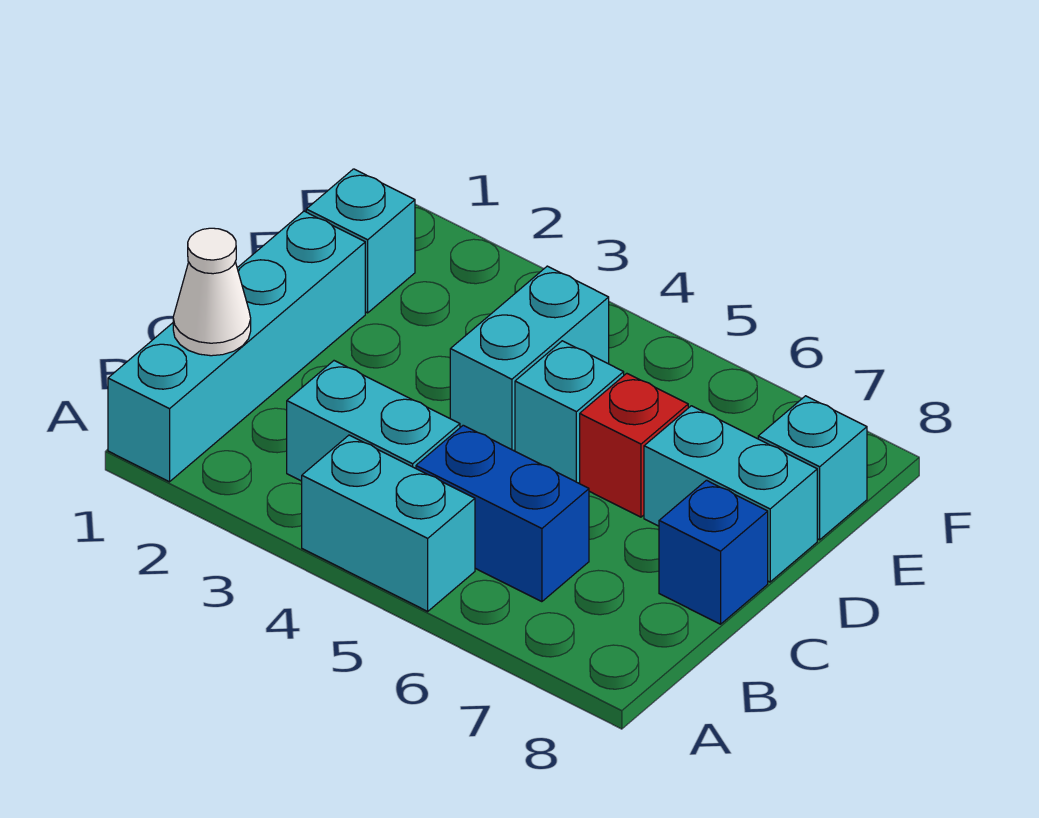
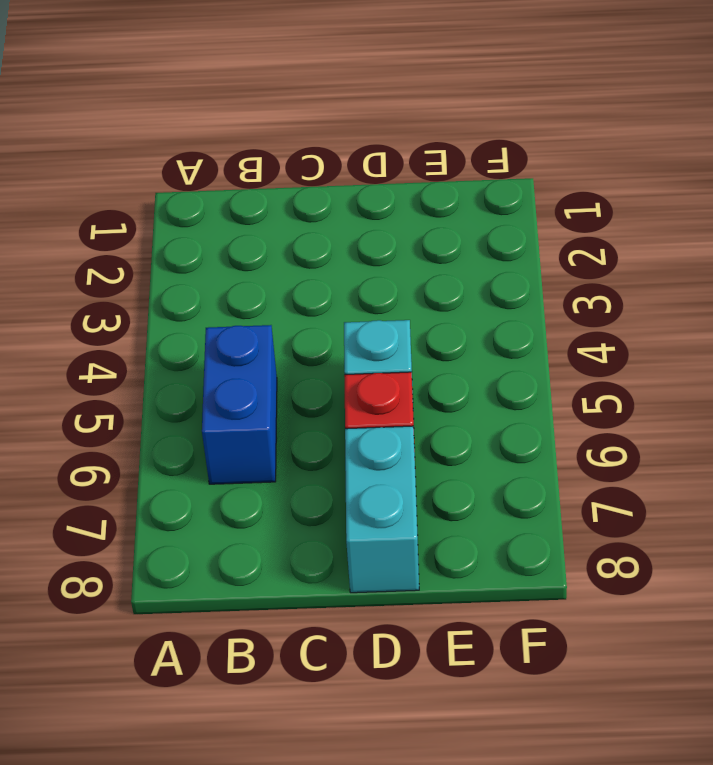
none -> cyan brick A1:D1 level 1
none -> cyan brick A4:A5 level 1
none -> cyan brick B3:B4 level 1

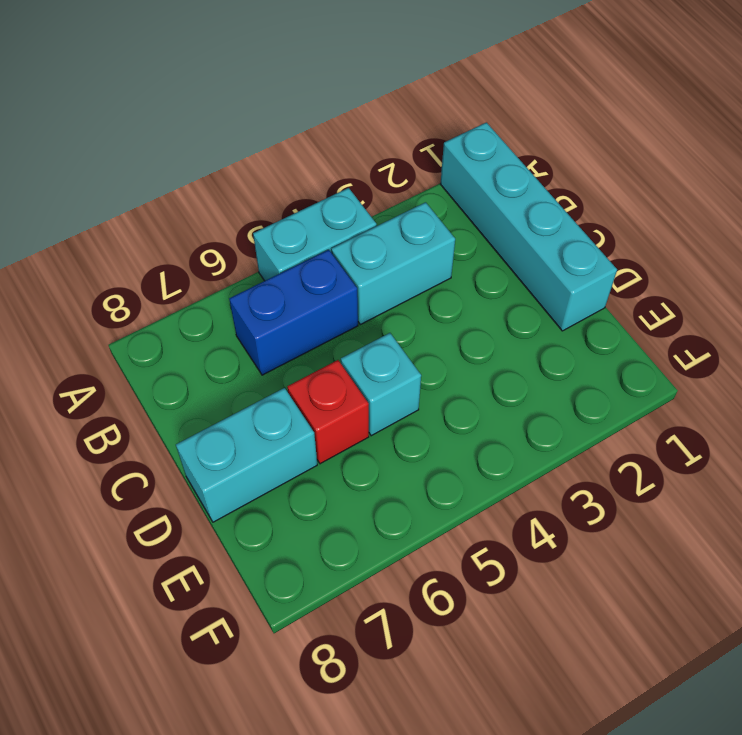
none -> blue brick C8 level 1
none -> cyan brick D4:E4 level 1
none -> cyan brick E1 level 1

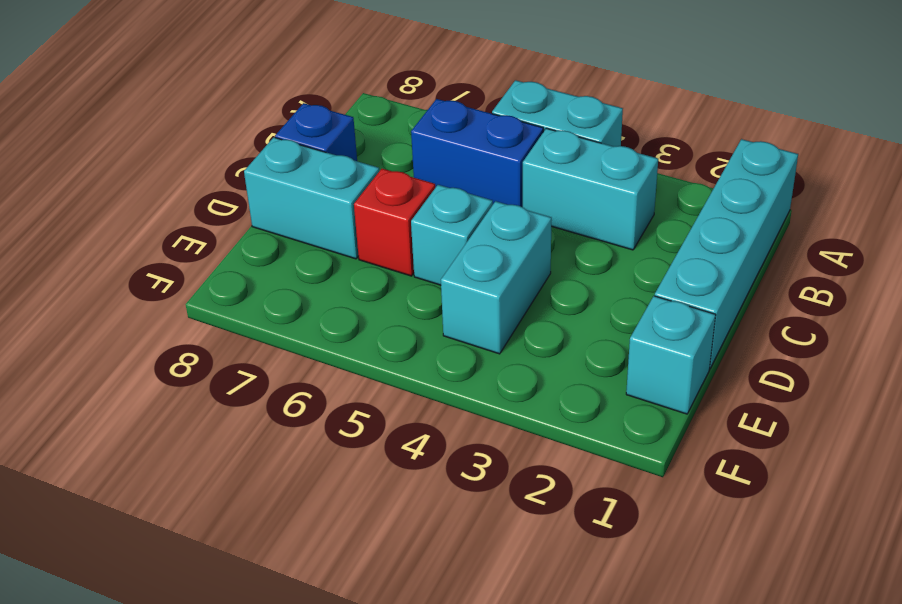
none -> cyan brick E8 level 1
none -> white cone B1 level 2

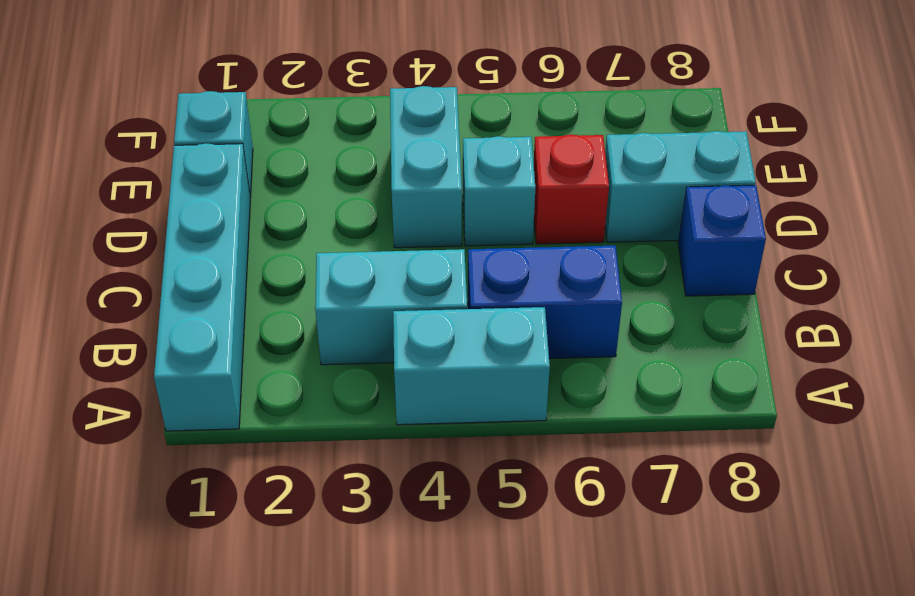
none -> cyan brick E8 level 1
none -> white cone B1 level 2

